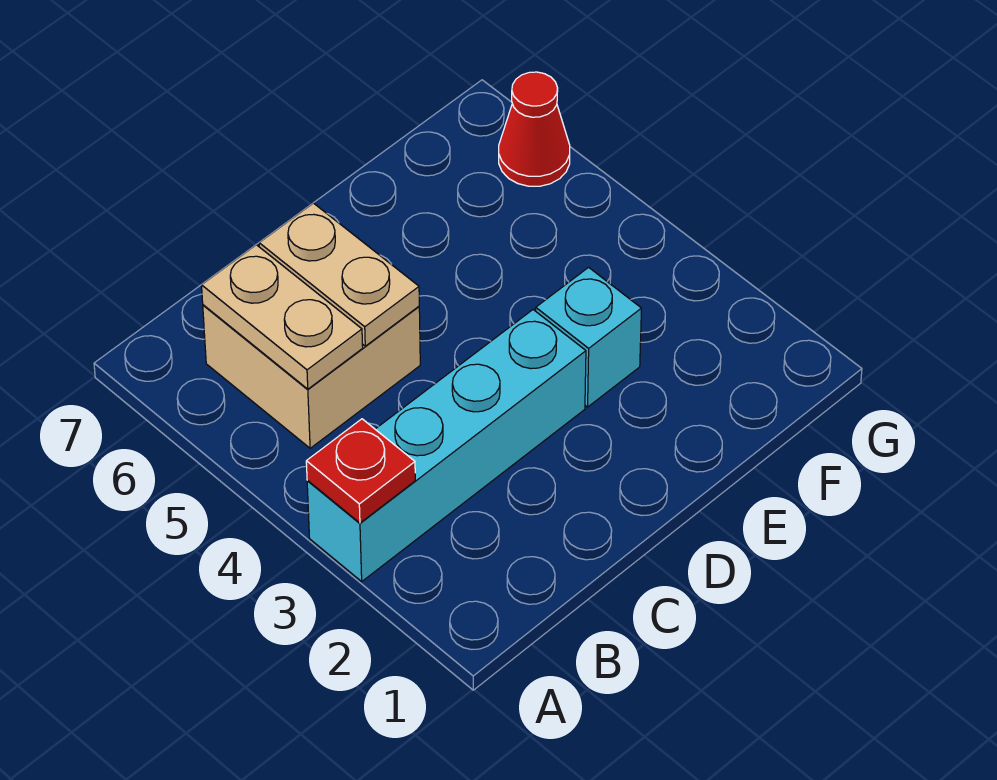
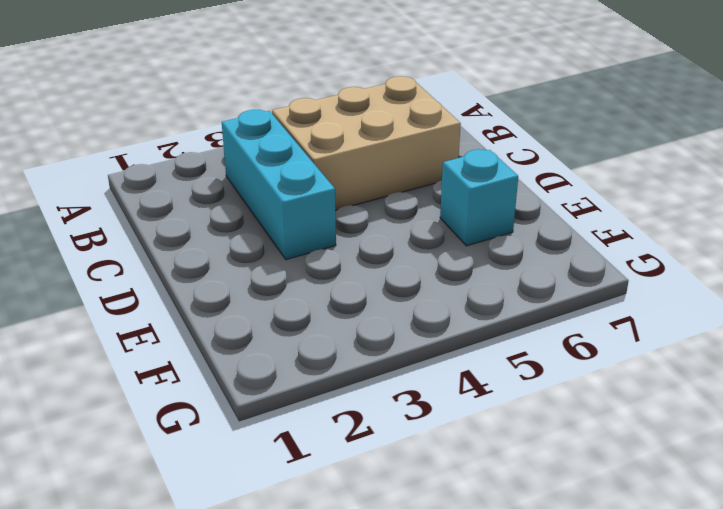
cyan brick B3:D3 level 1 -> cyan brick A3:D3 level 1
tan brick B4:C6 level 1 -> tan brick B5:C6 level 1
cyan brick E6 level 1 -> cyan brick E3 level 1
none -> red cone G6 level 1
none -> red plate A3 level 2

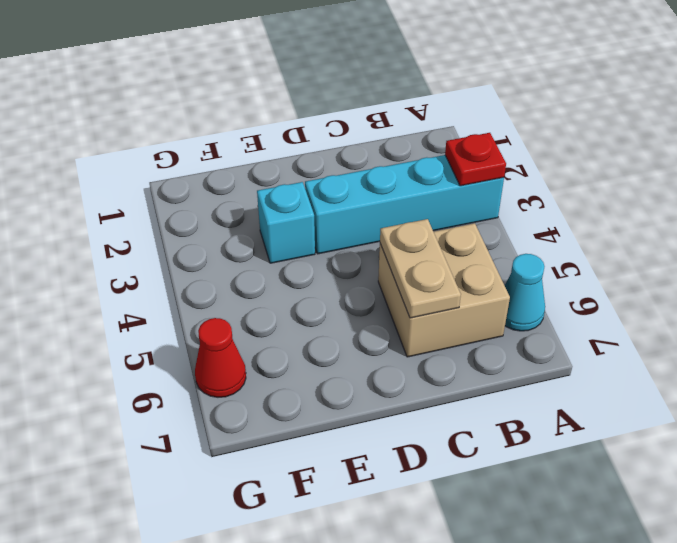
cyan cone A6 level 1 -> none
none -> tan plate B5:B6 level 2

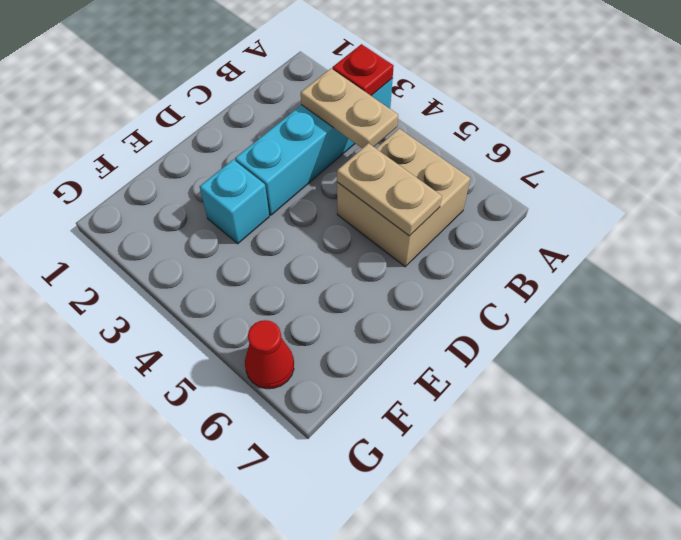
tan plate B3:B4 level 2 -> tan plate B5:B6 level 2

